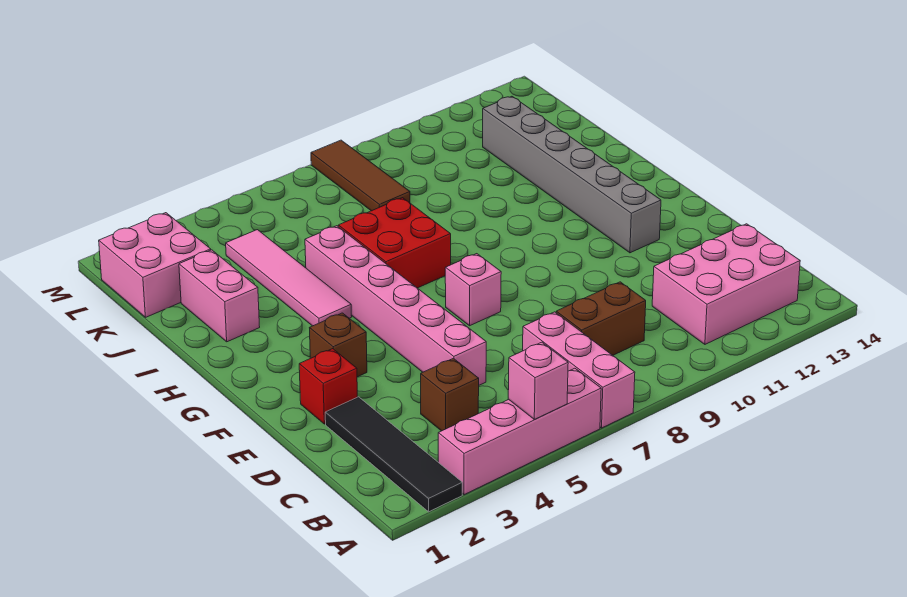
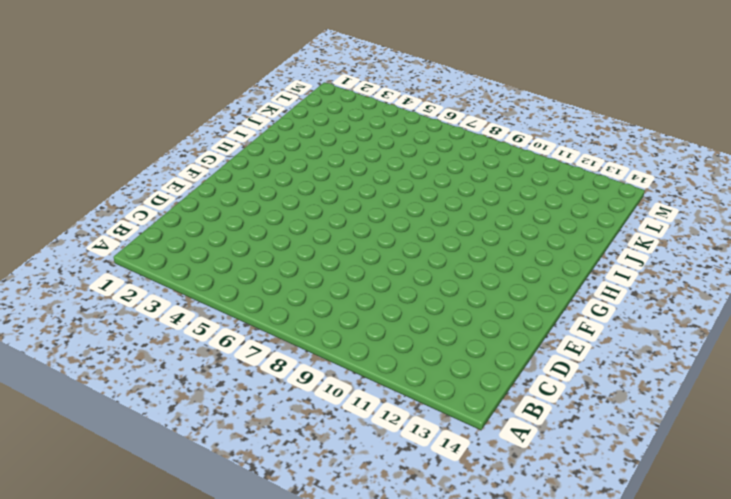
none -> black tile A2:D2 level 1
none -> pink brick A3:A6 level 1
none -> pink brick A7:C7 level 1

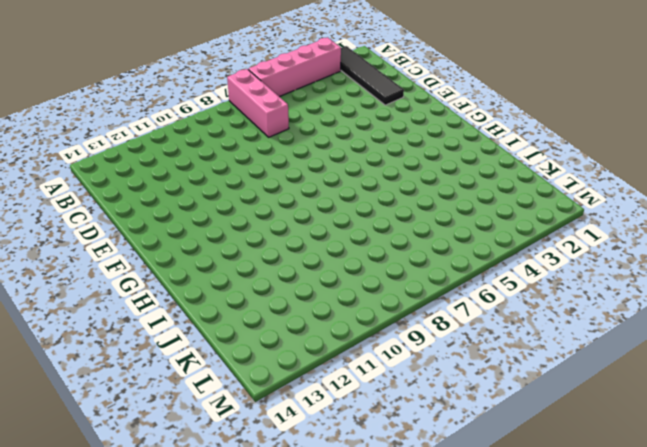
none -> pink brick B11:C13 level 1
none -> brown brick C4 level 1
none -> brown brick C8:C9 level 1

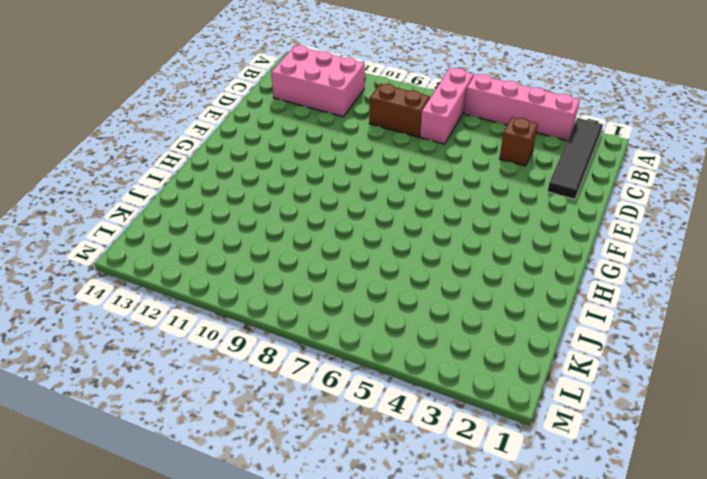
none -> pink brick D5:I5 level 1
none -> red brick E2 level 1
none -> brown brick F3 level 1

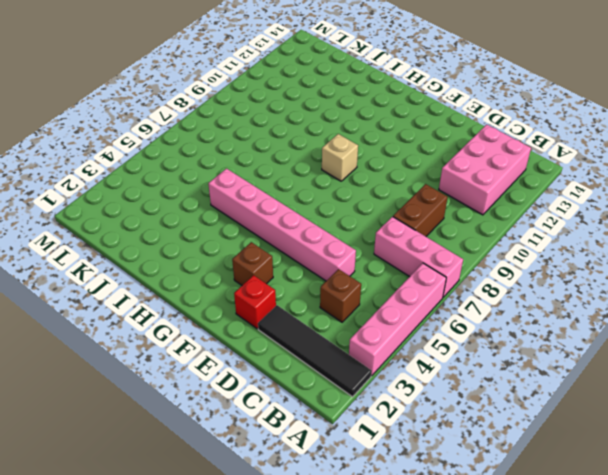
tan brick G9 level 1 -> none
none -> pink brick F7 level 1
none -> grey brick F12:K12 level 1
none -> pink tile H4:K4 level 1

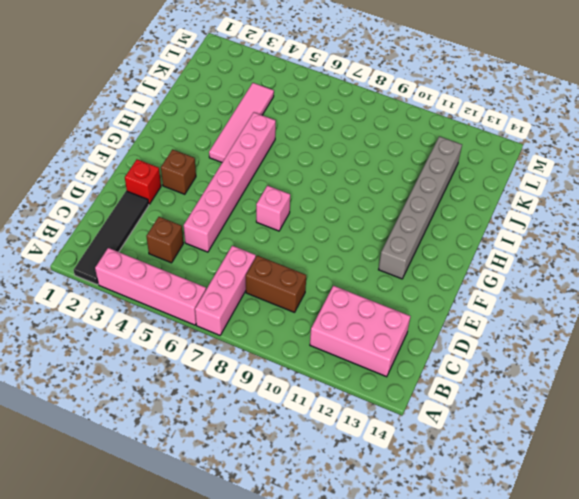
none -> red brick H6:I7 level 1
none -> pink brick I2:J2 level 1
none -> pink brick K1:L2 level 1

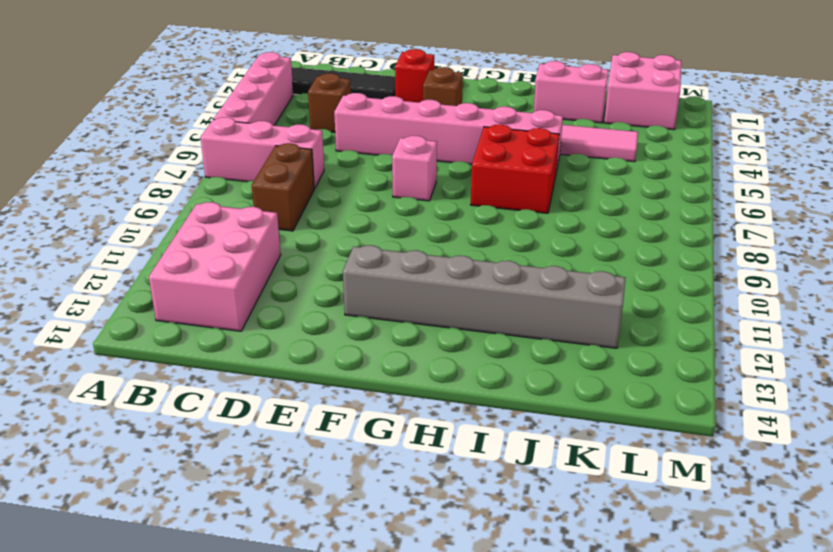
none -> brown tile K8:M8 level 1
none -> pink brick A5 level 2

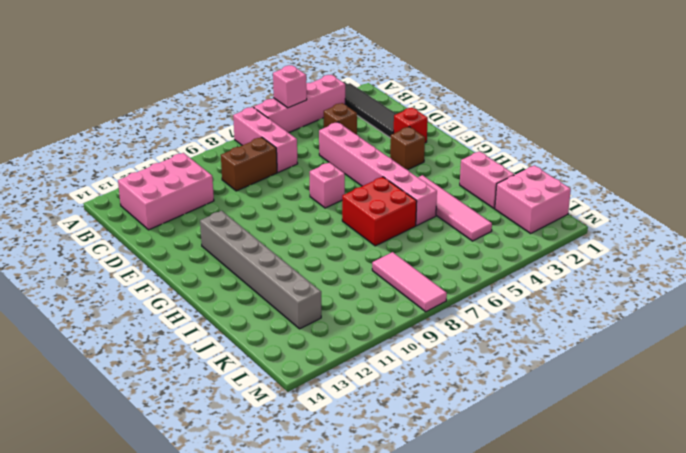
pink tile K8:M8 level 1 -> brown tile K8:M8 level 1

